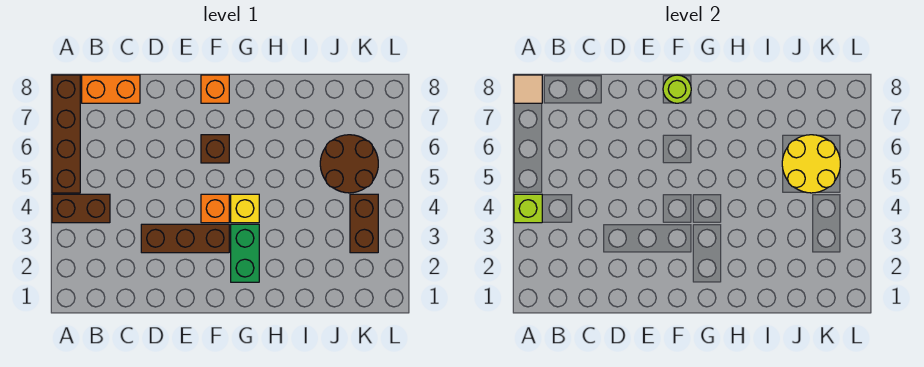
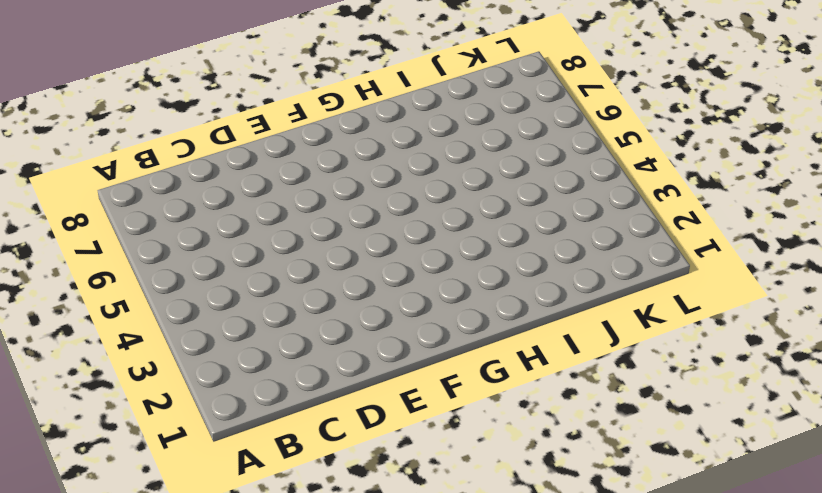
none -> brown brick A4:B4 level 1
none -> brown brick A5:A8 level 1
none -> orange brick B8:C8 level 1

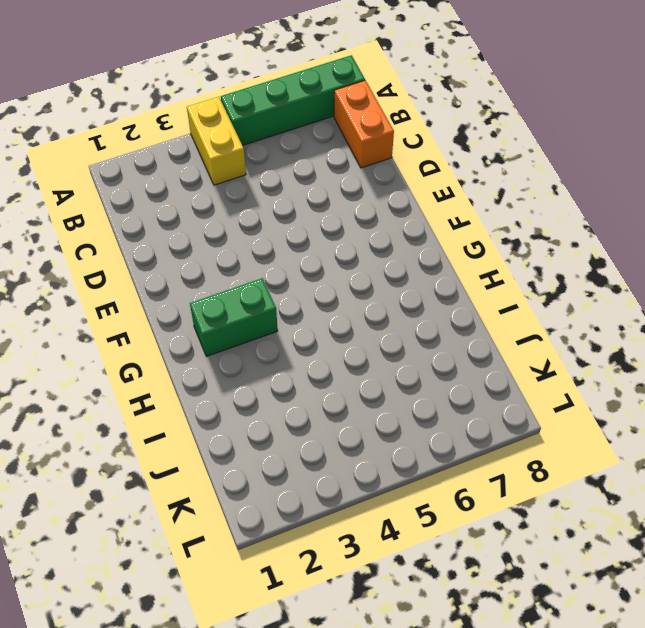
yellow brick A4:B4 level 1 -> brown brick A4:B4 level 1
green brick A5:A8 level 1 -> brown brick A5:A8 level 1
none -> brown brick D3:F3 level 1
none -> orange brick F4 level 1
none -> brown brick F6 level 1

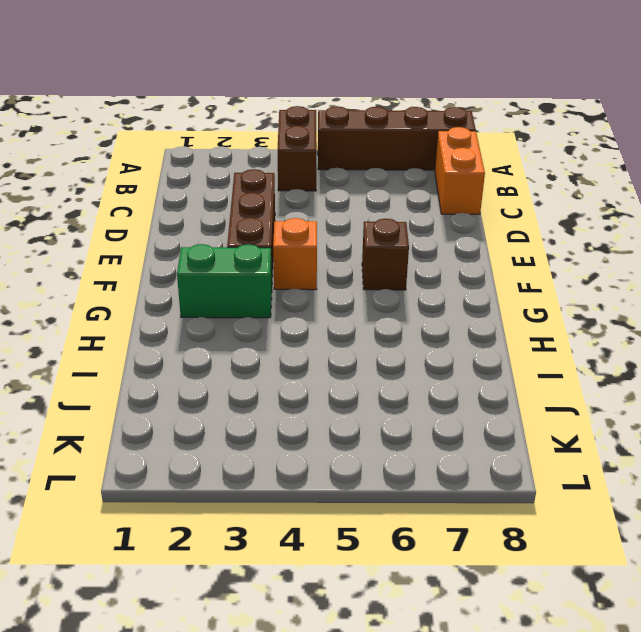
none -> orange brick F8 level 1
none -> yellow brick G4 level 1
none -> brown round brick J5:K6 level 1

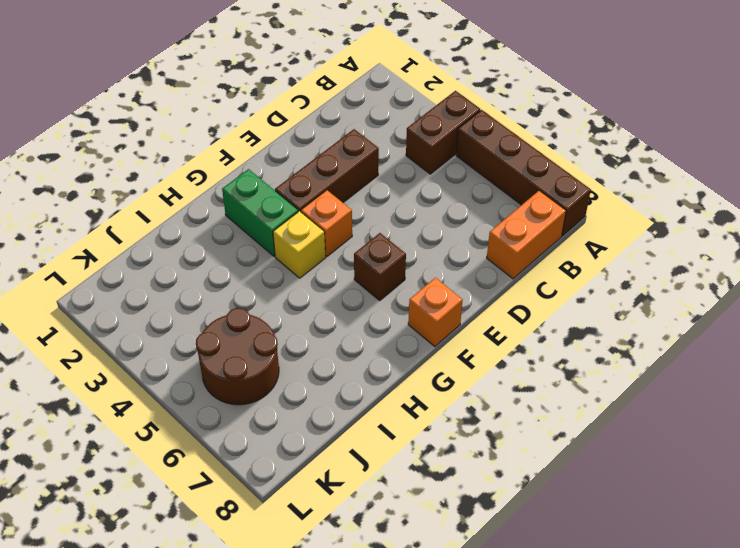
none -> brown brick K3:K4 level 1
none -> lime brick A4 level 2
none -> tan tile A8 level 2

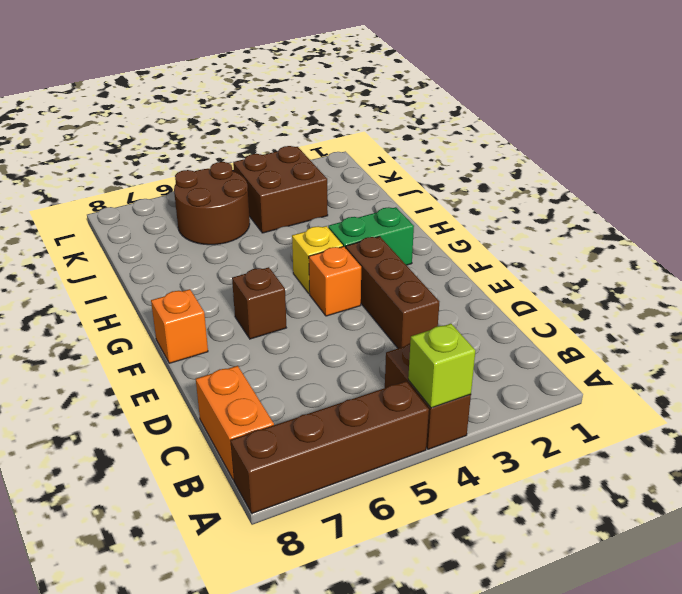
brown brick J3:K4 level 1 -> brown brick K3:K4 level 1
none -> tan tile A8 level 2
none -> lime round brick F8 level 2
none -> yellow round brick J5:K6 level 2

